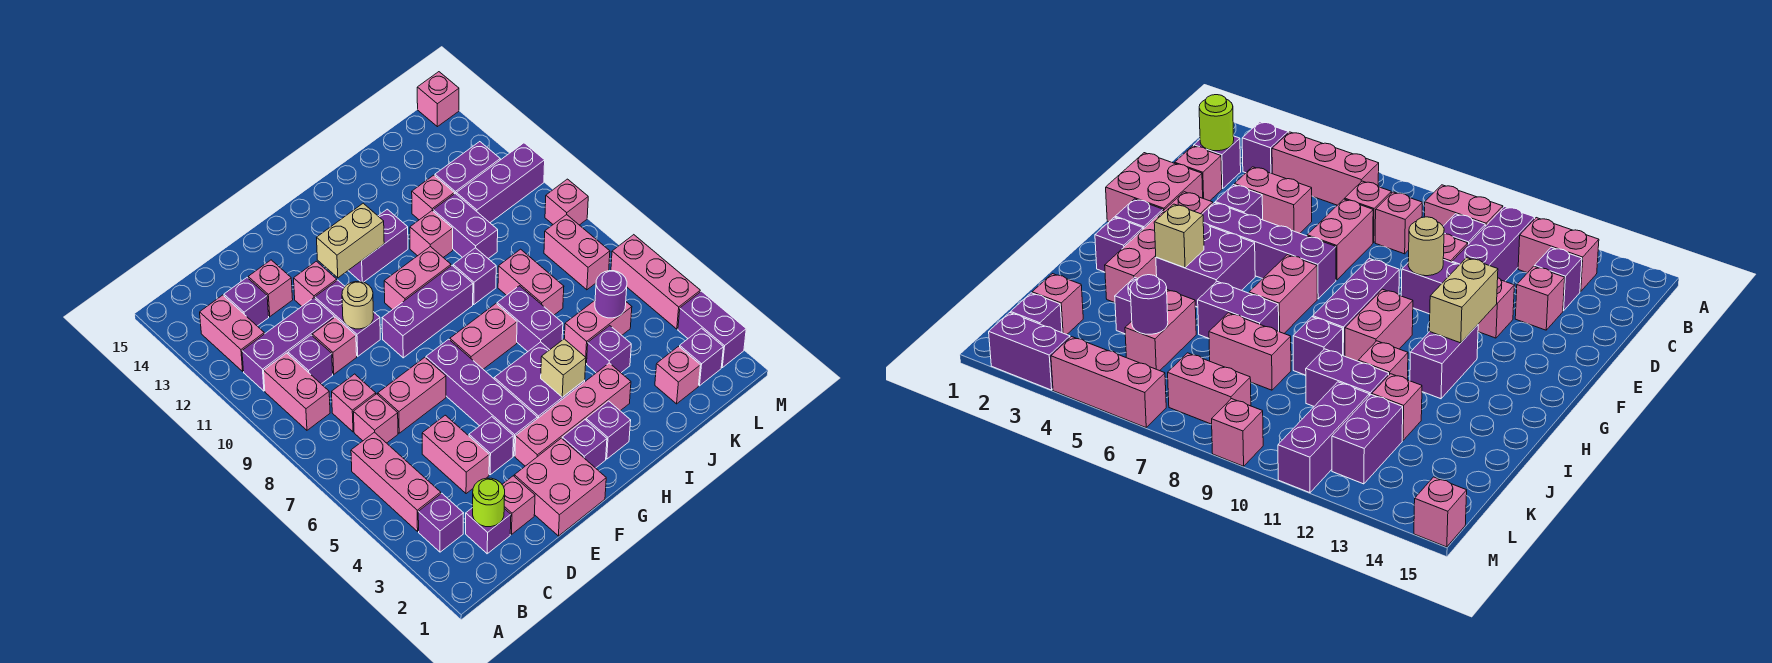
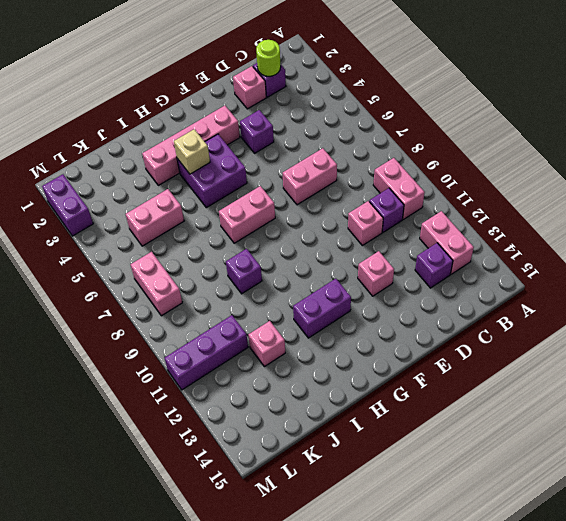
none -> purple brick B3 level 1
none -> pink brick B4:B6 level 1
none -> purple brick B11:D11 level 1
none -> pink brick C7 level 1

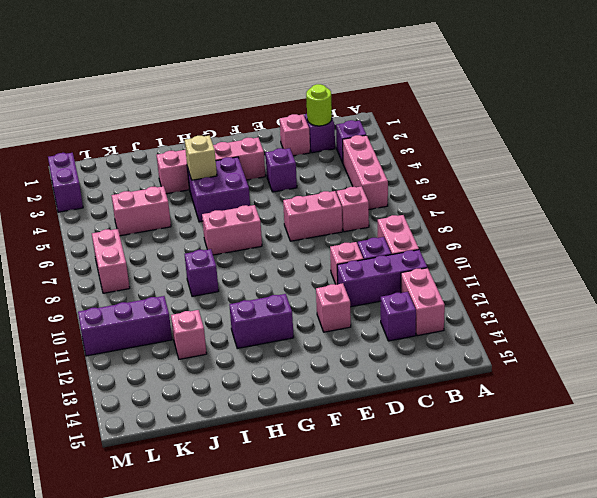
none -> pink brick C8 level 1
none -> pink brick D4:D5 level 1
none -> pink brick D13 level 1
none -> pink brick E1:F2 level 1

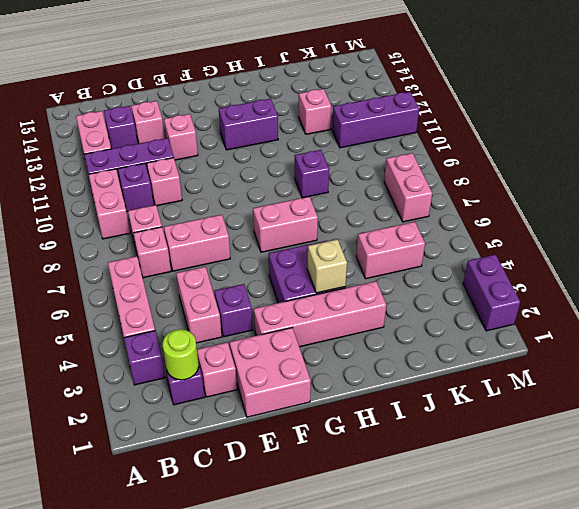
none -> purple brick E10:E11 level 1
none -> purple brick F4:F7 level 1
none -> purple brick F9:H9 level 1
none -> purple brick G2 level 1

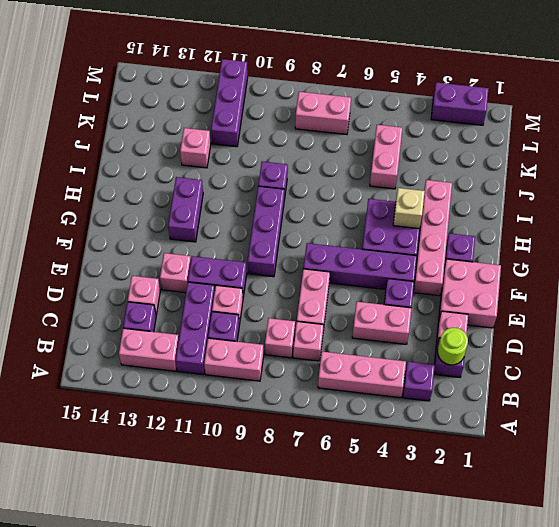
none -> pink brick G7:H7 level 1
none -> pink brick G10:H10 level 1
none -> purple brick H2 level 1
none -> purple brick I6:I7 level 1

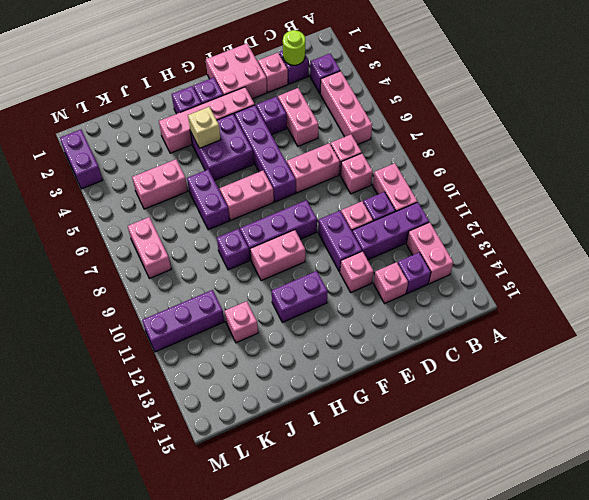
none -> pink brick I11 level 1
none -> purple brick J4 level 1
none -> pink brick J7:J8 level 1
none -> purple brick J10:J11 level 1

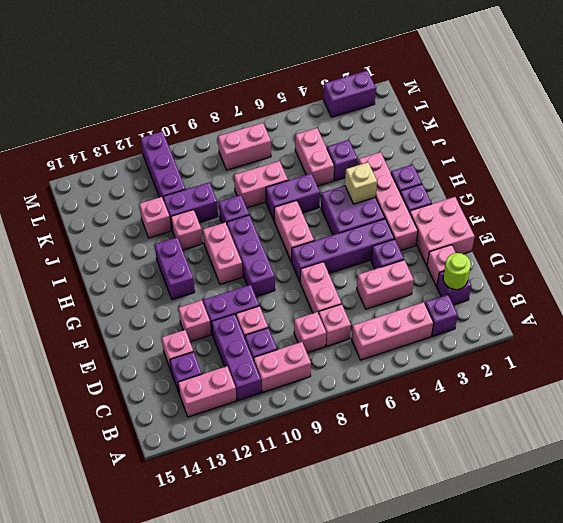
none -> pink brick K2 level 1
none -> purple brick K12:L12 level 1
none -> purple brick L2 level 1
none -> pink brick M4:M6 level 1

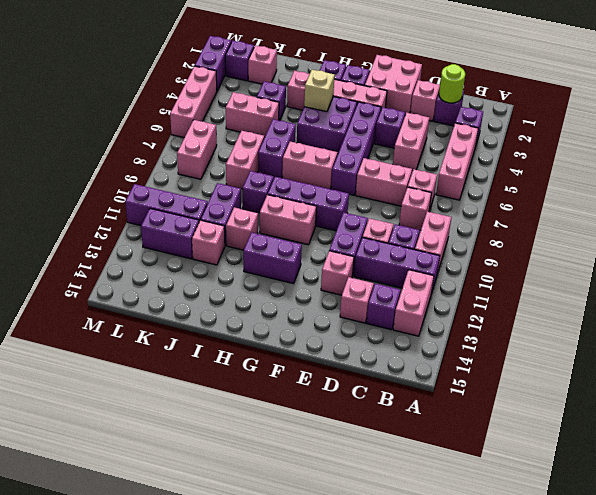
none -> pink brick M9 level 1
none -> pink brick M15 level 1
none -> tan round brick E10 level 2
none -> tan brick F12:G12 level 2

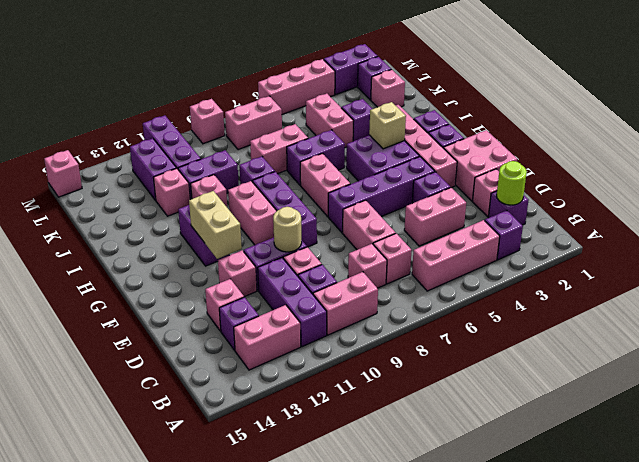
none -> purple round brick K5 level 2

